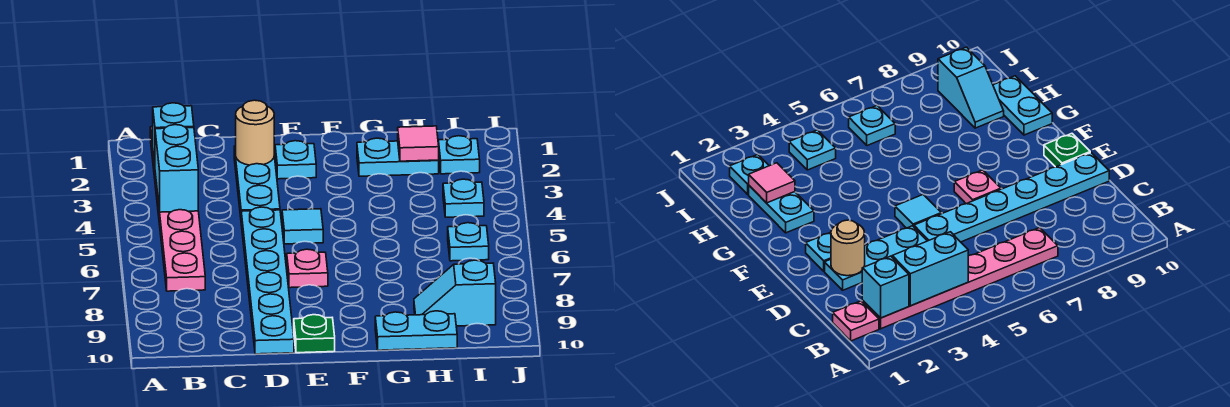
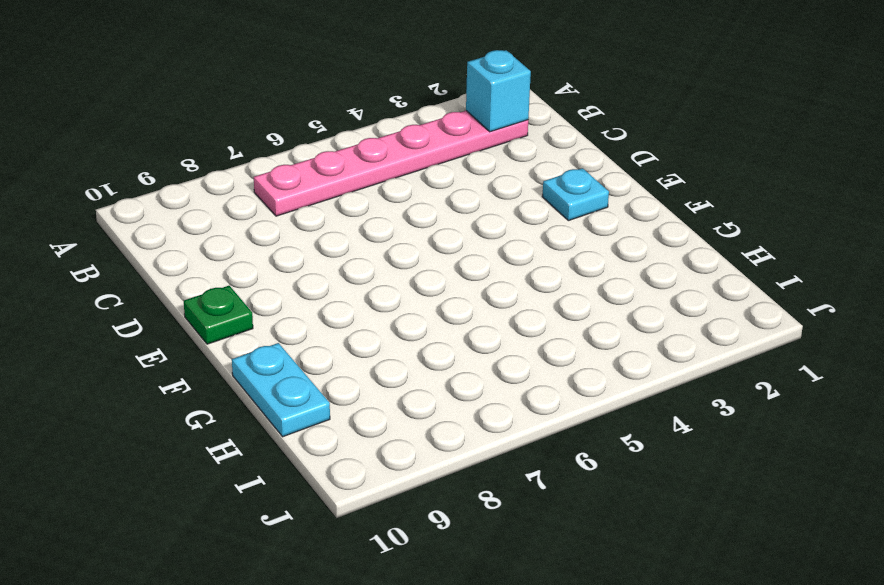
none -> pink plate B1 level 1
none -> cyan plate D2:D4 level 1
none -> cyan plate D5:D10 level 1

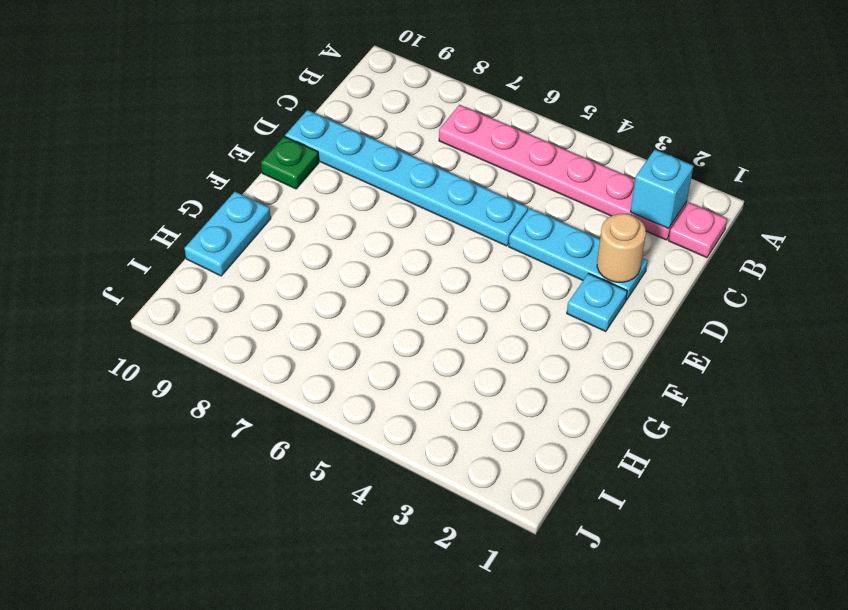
none -> cyan tile E5 level 1
none -> pink plate E7 level 1
none -> cyan plate G2:H2 level 1

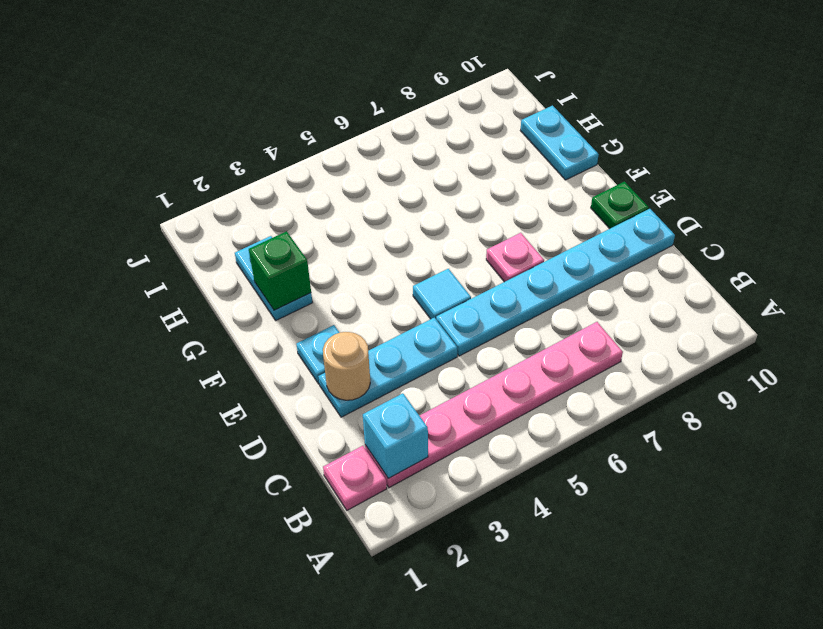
green brick G2 level 2 -> none
none -> cyan slope H9:I9 level 1 top I
none -> cyan plate I2 level 1
none -> cyan plate I4 level 1

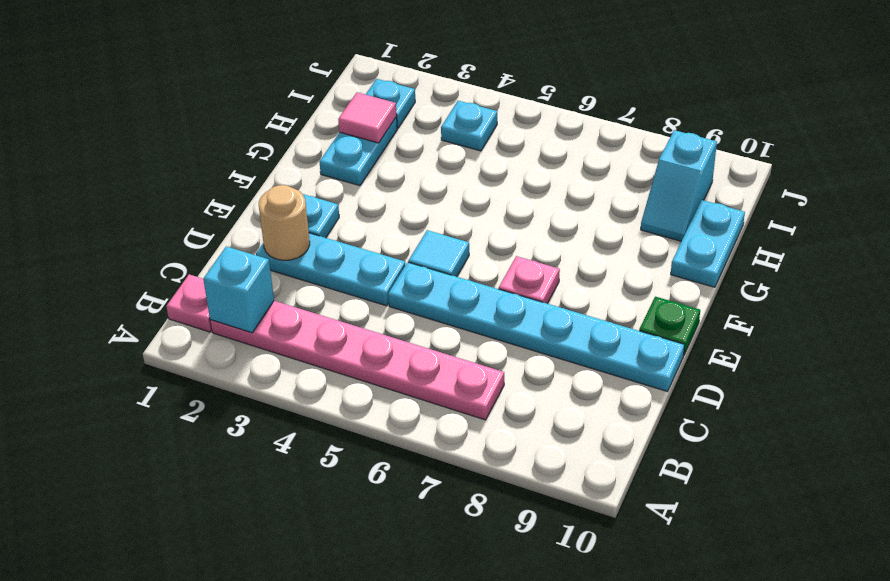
none -> cyan plate I6 level 1
none -> cyan brick B3:B4 level 2

